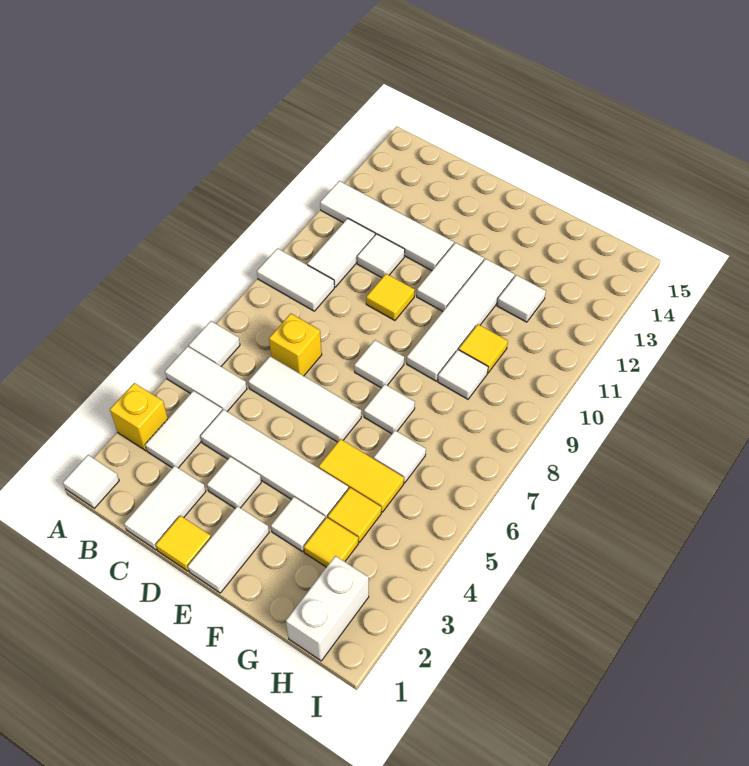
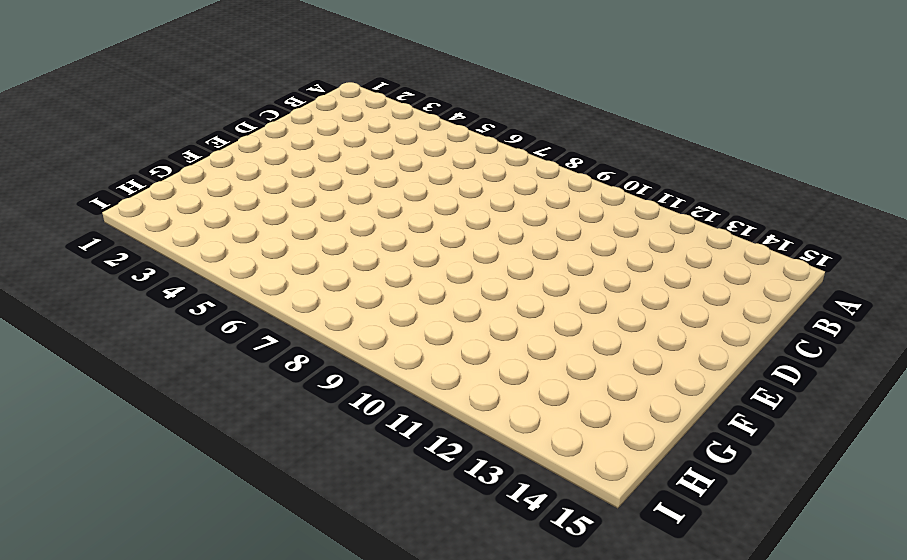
none -> white tile A1 level 1
none -> yellow brick A3 level 1
none -> white tile A5:B5 level 1
none -> white tile A6 level 1

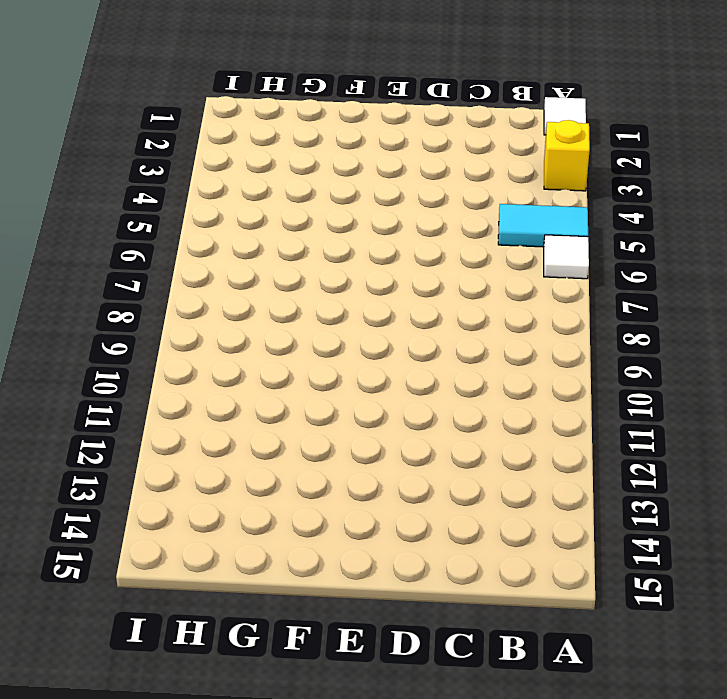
cyan tile A5:B5 level 1 -> white tile A5:B5 level 1
none -> white tile A9:B9 level 1
none -> white tile A12:D12 level 1
none -> white tile B3:B4 level 1
none -> white tile B10:B11 level 1

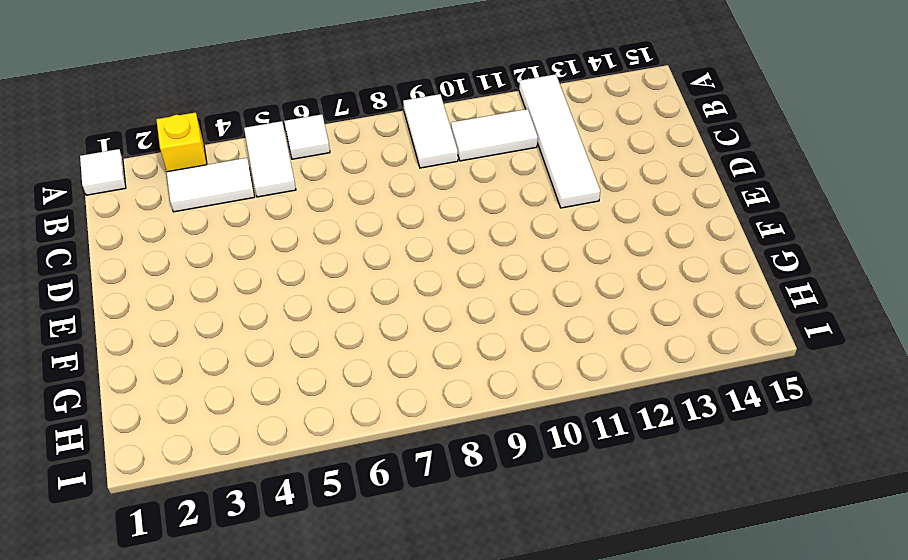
none -> white tile C1:C2 level 1
none -> white tile C4:F4 level 1
none -> white tile C6:E6 level 1
none -> yellow brick C7 level 1

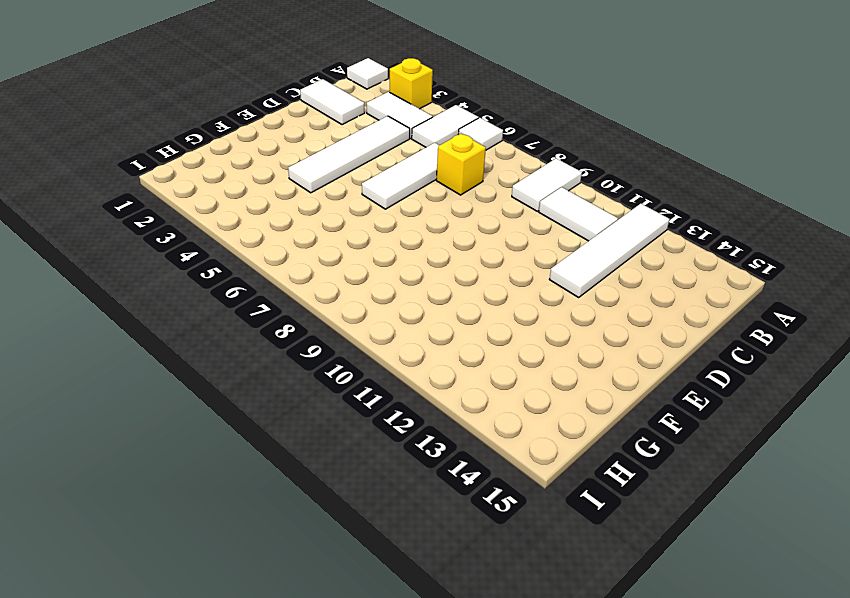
none -> white tile C11 level 1
none -> yellow tile D1 level 1
none -> white tile D3 level 1
none -> yellow tile D10 level 1

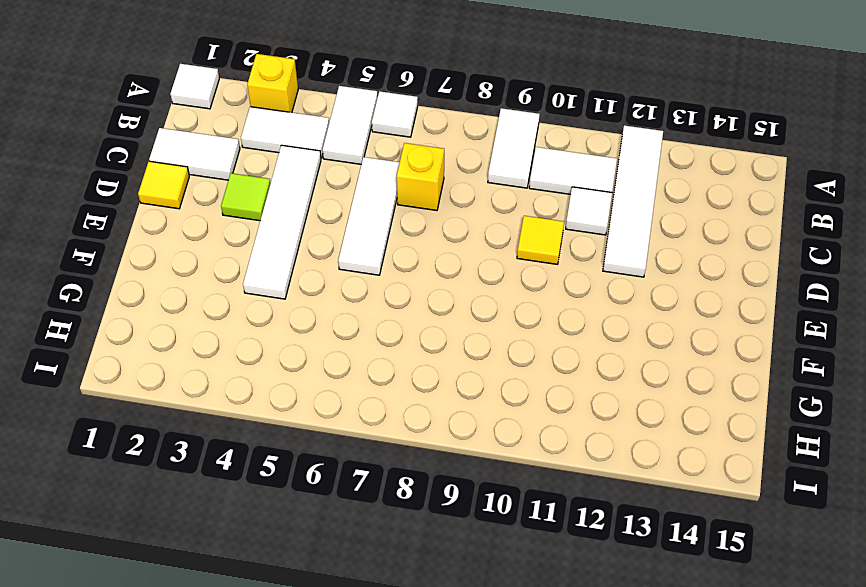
lime tile D3 level 1 -> white tile D3 level 1
none -> white tile E1:E2 level 1
none -> white tile E8 level 1
none -> white tile E11:E12 level 1
none -> white tile F3 level 1

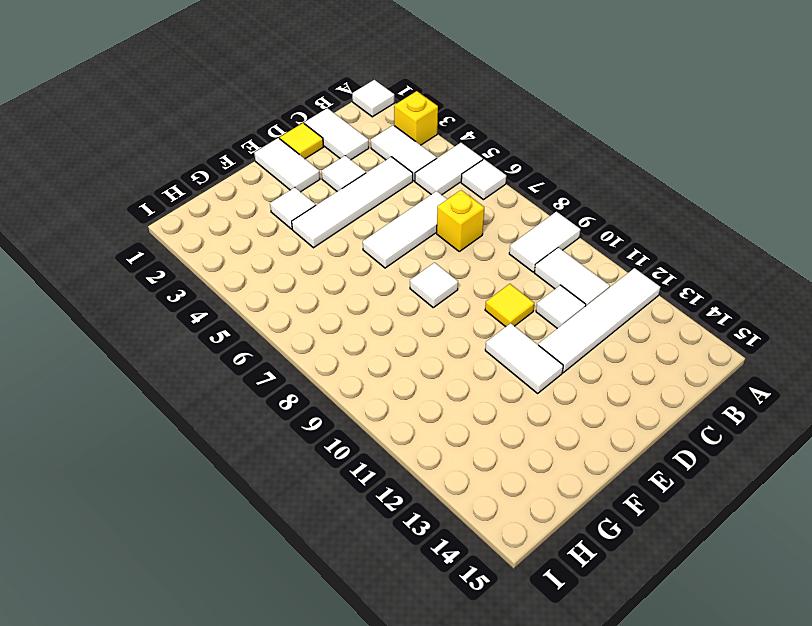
none -> yellow tile F5:G5 level 1
none -> white tile F7 level 1
none -> white tile F9:F12 level 1
none -> yellow tile G3 level 1

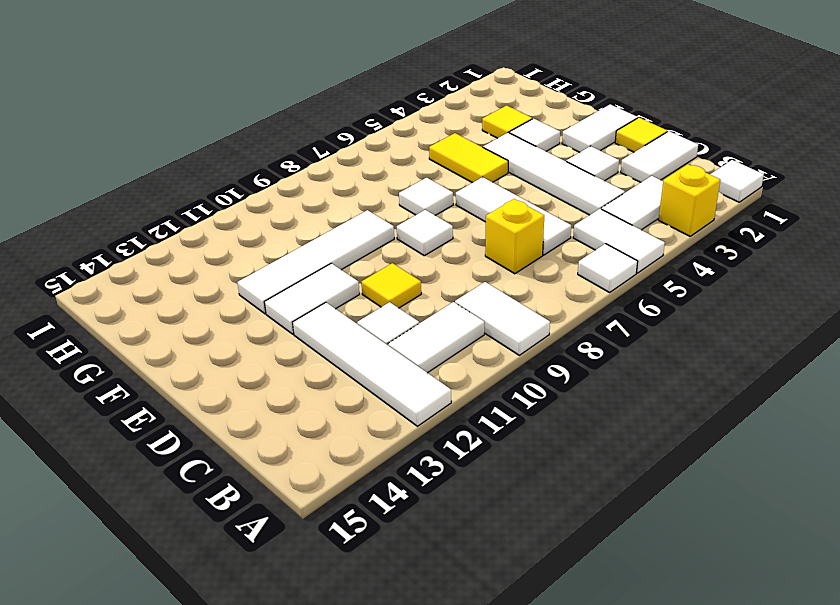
none -> yellow tile G4 level 1
none -> white tile G6 level 1
none -> white tile G9 level 1
none -> yellow tile G10 level 1

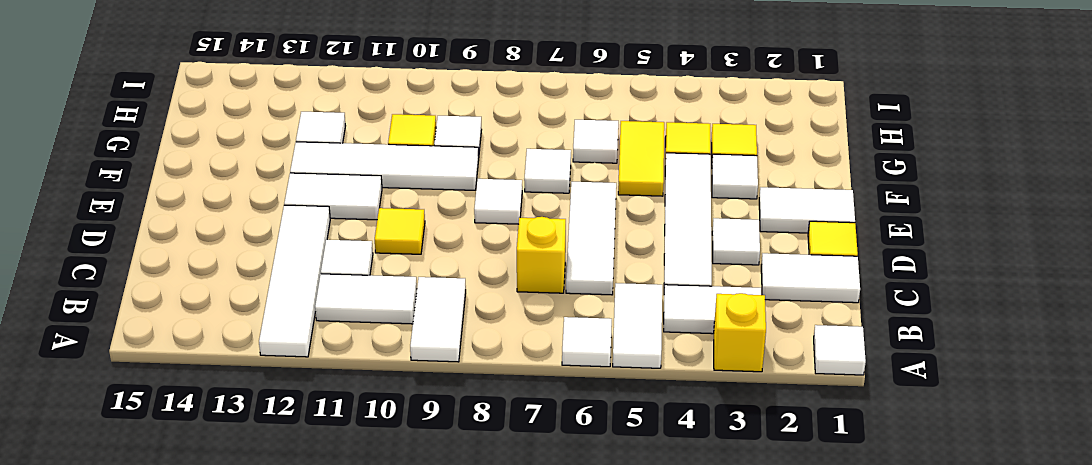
none -> white brick H1:H2 level 1

